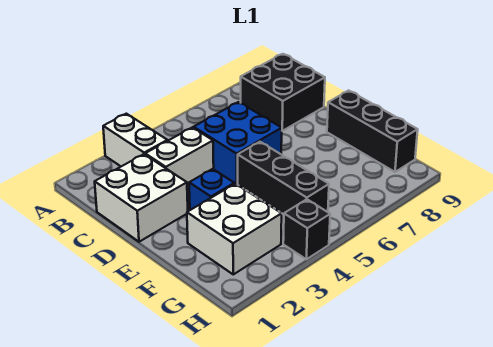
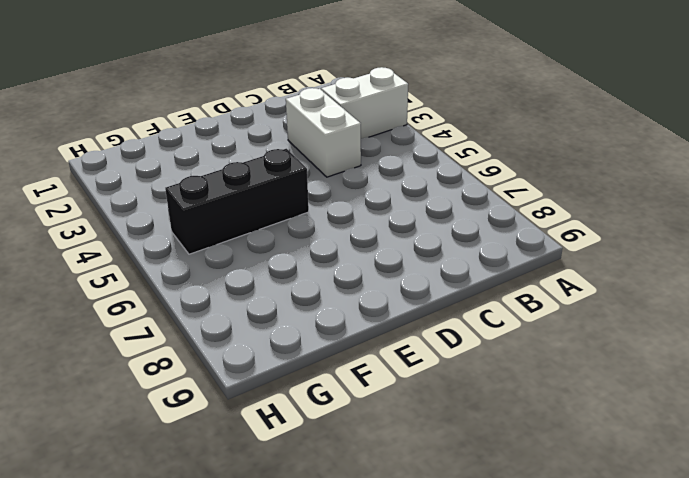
none -> black brick B8:C9 level 1
none -> white brick C1:D2 level 1

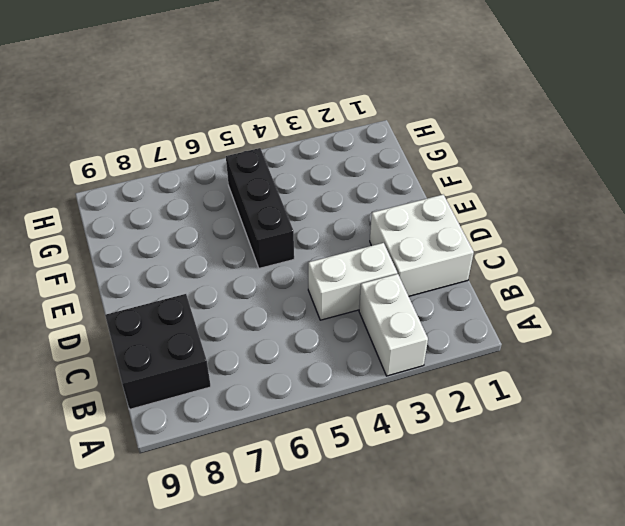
none -> blue brick C5:D6 level 1
none -> blue brick E3 level 1

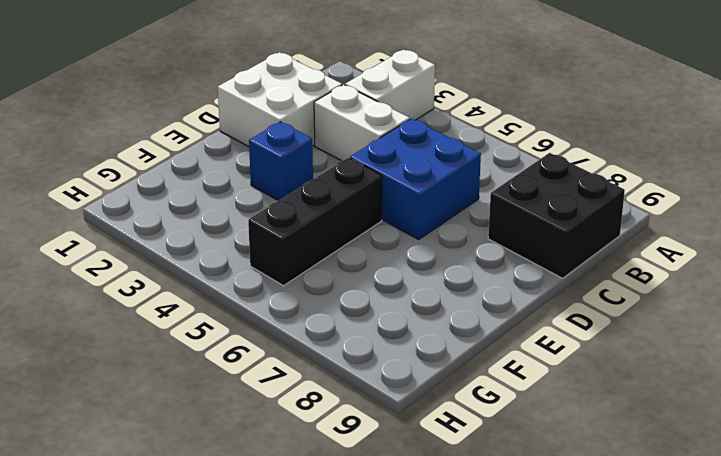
none -> black brick E9:G9 level 1
none -> white brick F2:G3 level 1

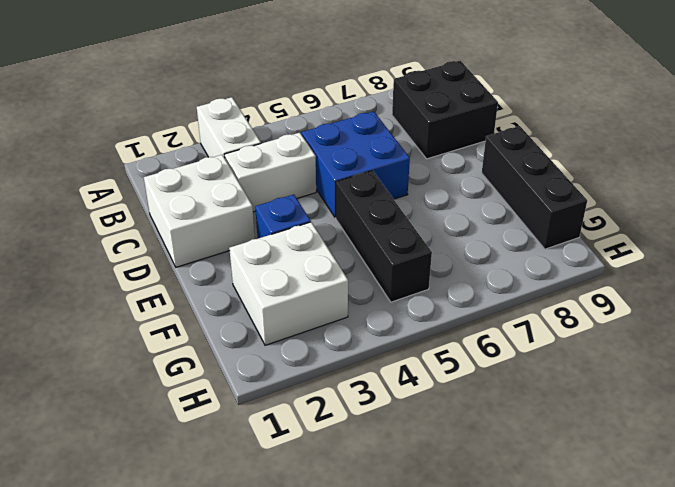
none -> black brick H4 level 1

